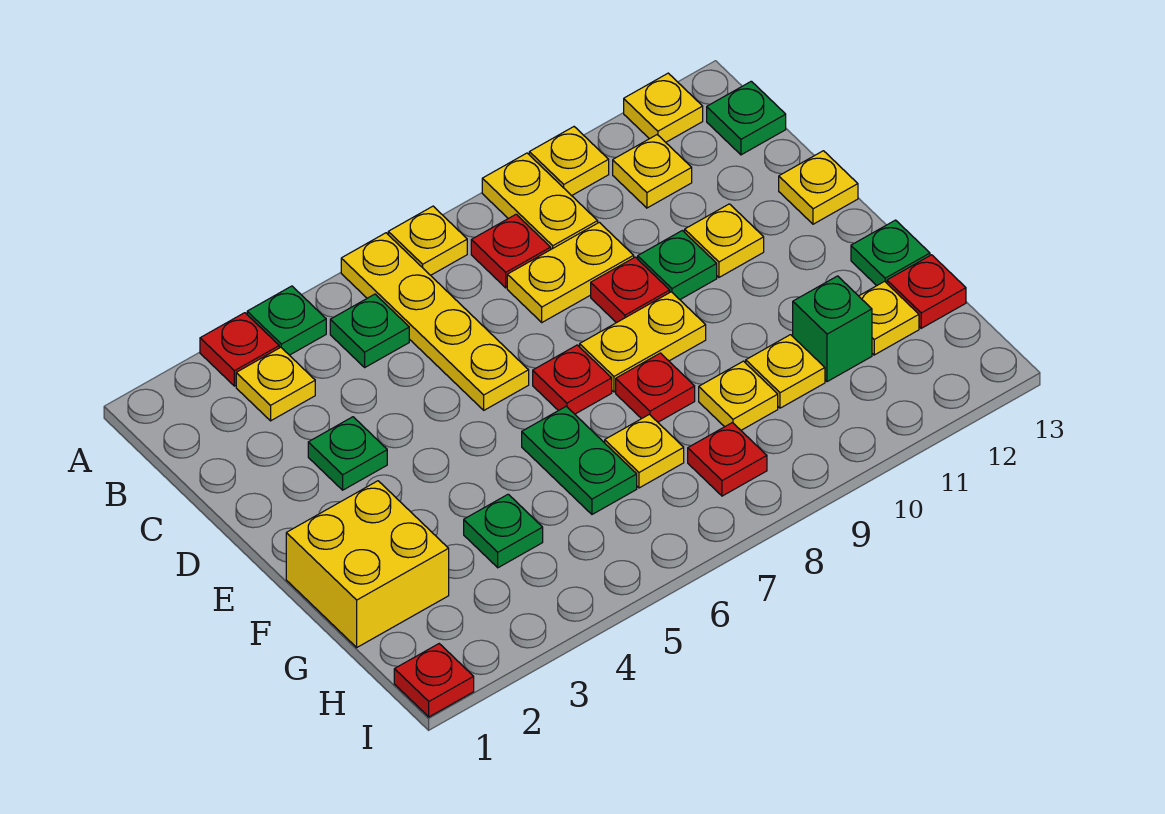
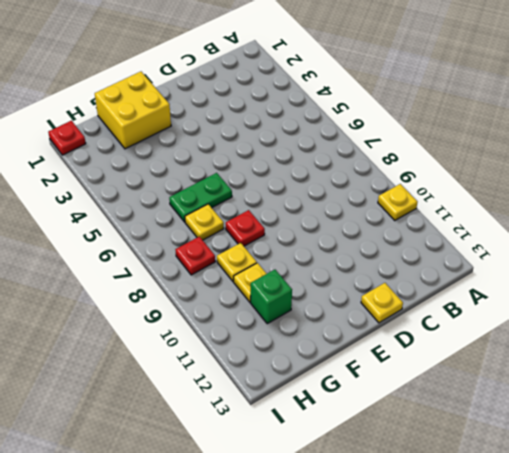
none -> red plate A3 level 1
none -> green plate A4 level 1
none -> yellow plate A6:D6 level 1
none -> yellow plate A7 level 1

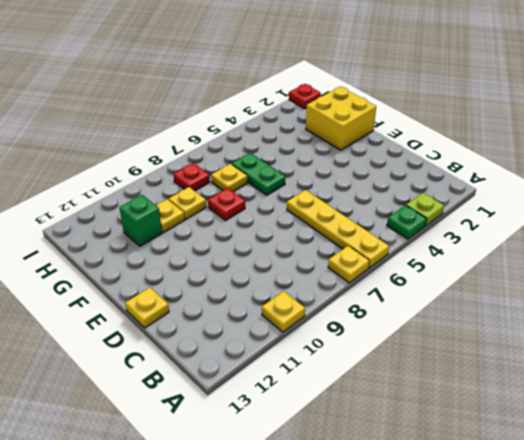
lime plate A3 level 1 -> red plate A3 level 1
none -> yellow plate A9:B9 level 1
none -> yellow plate A12 level 1
none -> yellow plate B3 level 1
none -> green plate B5 level 1

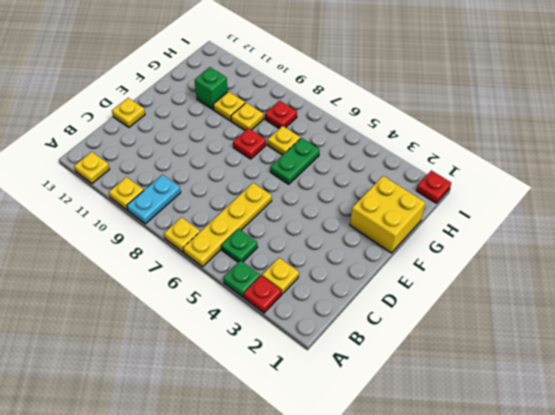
cyan plate A9:B9 level 1 -> yellow plate A9:B9 level 1
none -> red plate B8 level 1
none -> yellow plate B11 level 1
none -> green plate B13 level 1
none -> yellow plate C8:C9 level 1

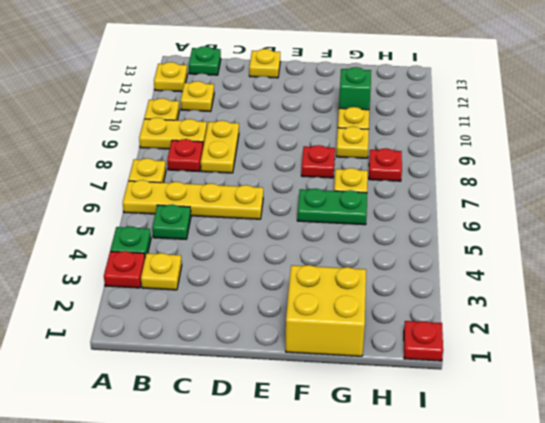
none -> green plate D3 level 1
none -> red plate D9 level 1
none -> green plate D10 level 1
none -> yellow plate D11 level 1

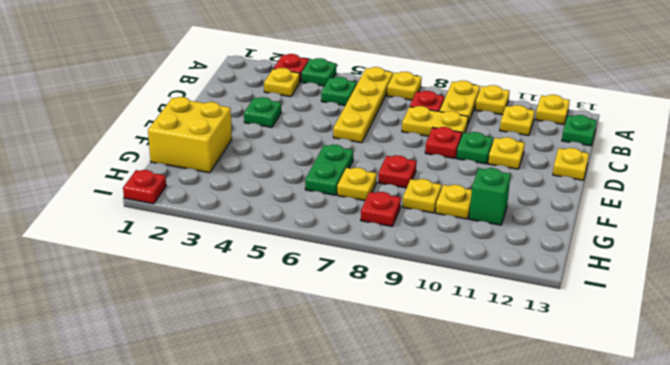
none -> red plate E7 level 1
none -> yellow plate E8:E9 level 1
none -> green plate F13 level 1
none -> green plate G4 level 1

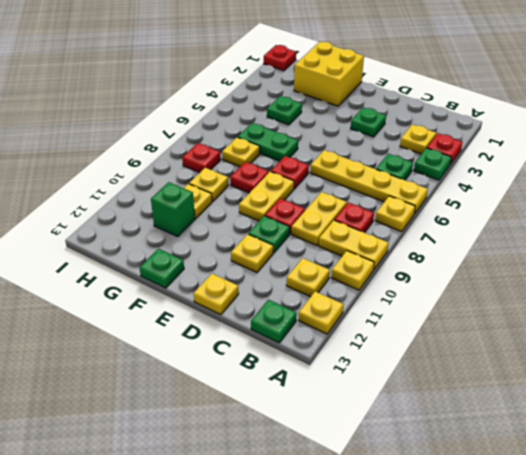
none -> yellow plate G12 level 1
none -> red plate G13 level 1

